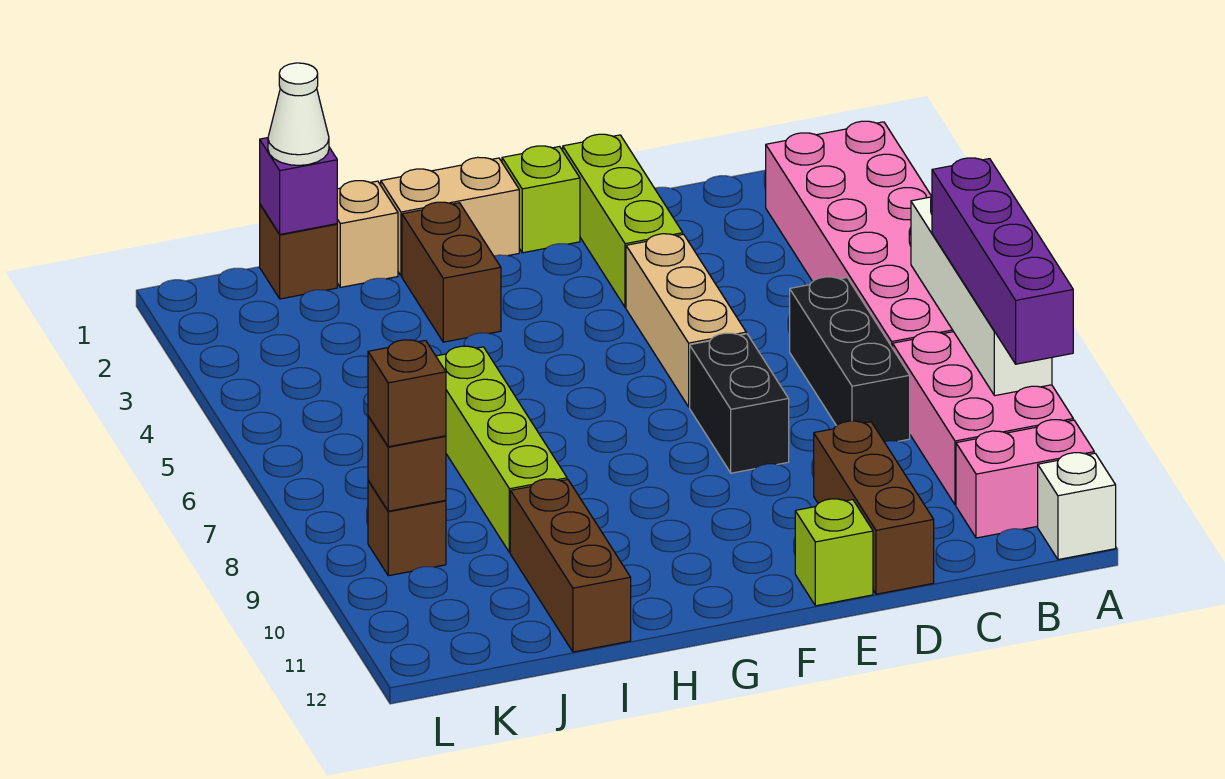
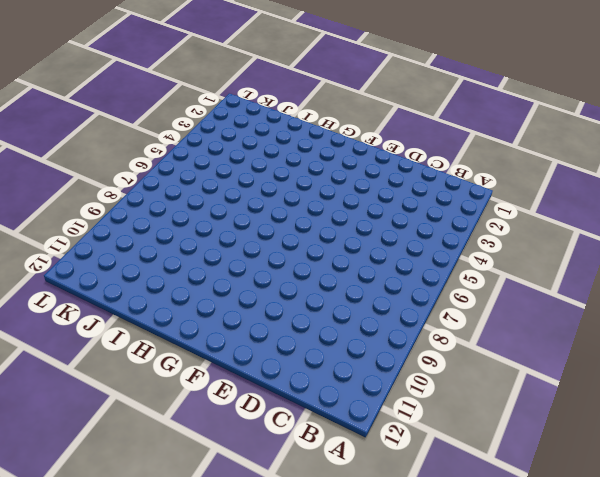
none -> pink brick A2:B7 level 1
none -> pink brick A8:B10 level 1
none -> pink brick A11:B11 level 1

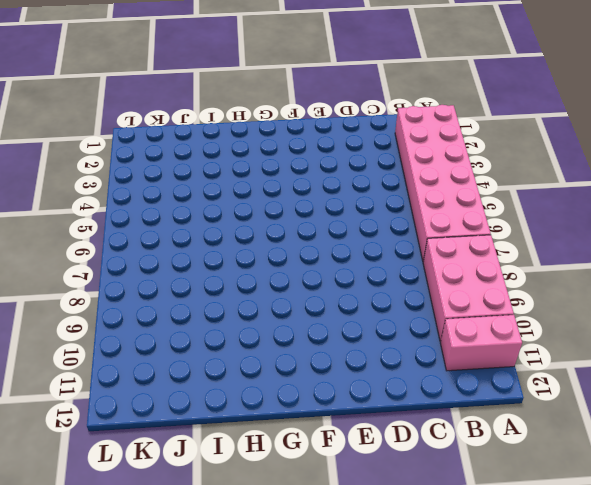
none -> white brick A12 level 1
none -> black brick C6:C8 level 1
none -> brown brick D10:D12 level 1

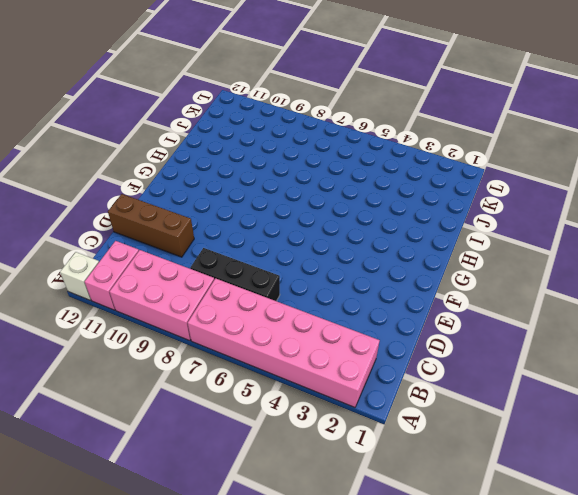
none -> lime brick E1:E3 level 1
none -> tan brick E4:E6 level 1
none -> black brick E7:E8 level 1

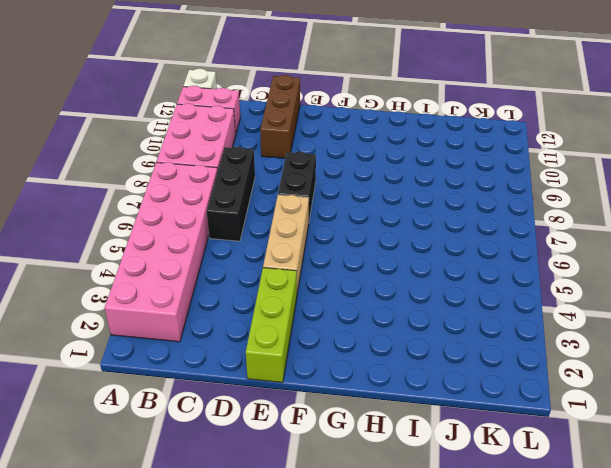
none -> lime brick E12 level 1
none -> lime brick F1 level 1
none -> tan brick G1:H1 level 1

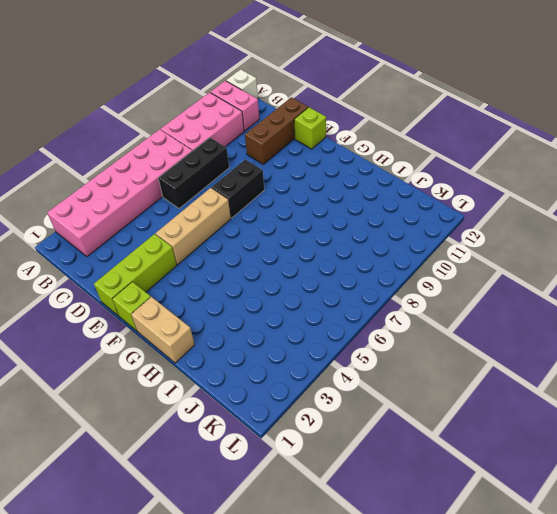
none -> brown brick H2:H3 level 1
none -> tan brick I1 level 1
none -> lime brick I6:I9 level 1

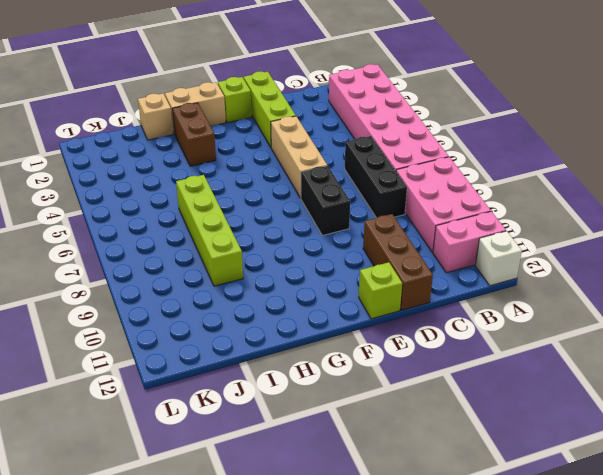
none -> brown brick I10:I12 level 1
none -> brown brick J1 level 1
none -> brown brick K9 level 1

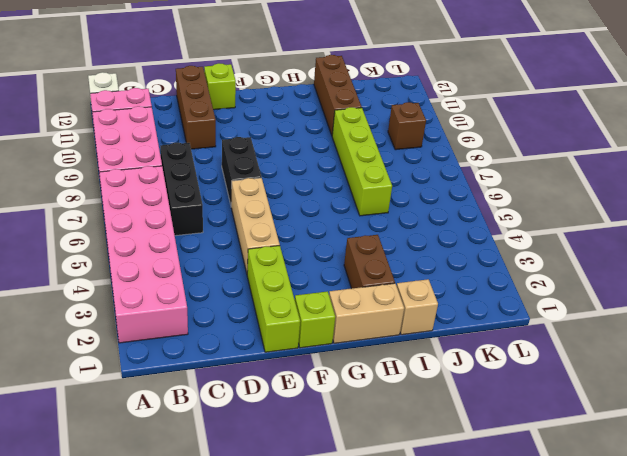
none -> brown brick J1 level 1
none -> white brick A6:A9 level 2
none -> purple brick J1 level 2

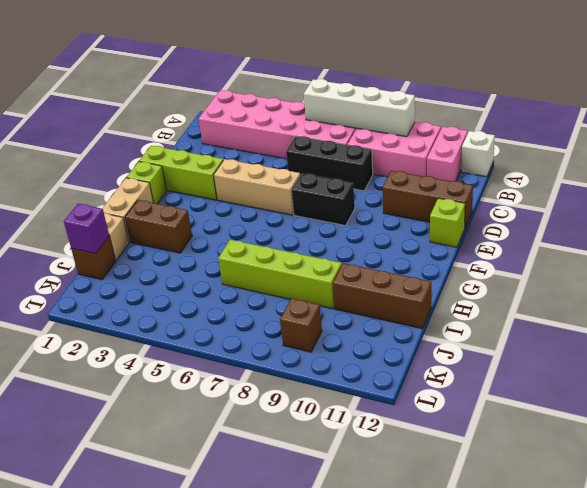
none -> brown brick K9 level 2
none -> purple brick A7:A10 level 3
none -> white cone J1 level 3

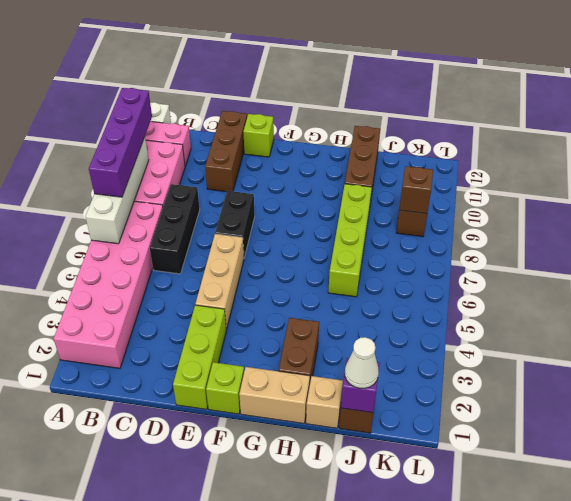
none -> brown brick K9 level 3

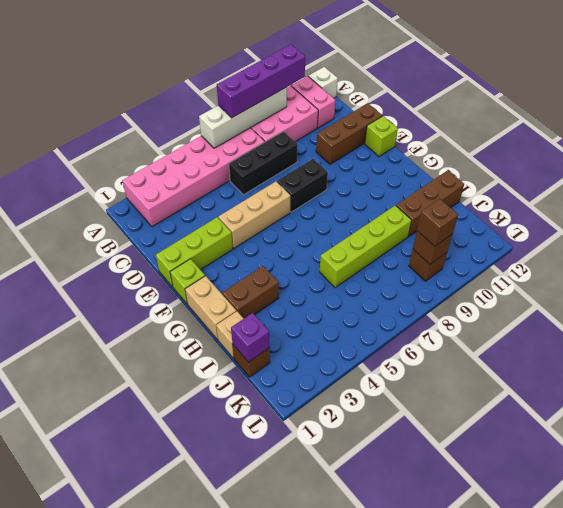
none -> white cone J1 level 3

